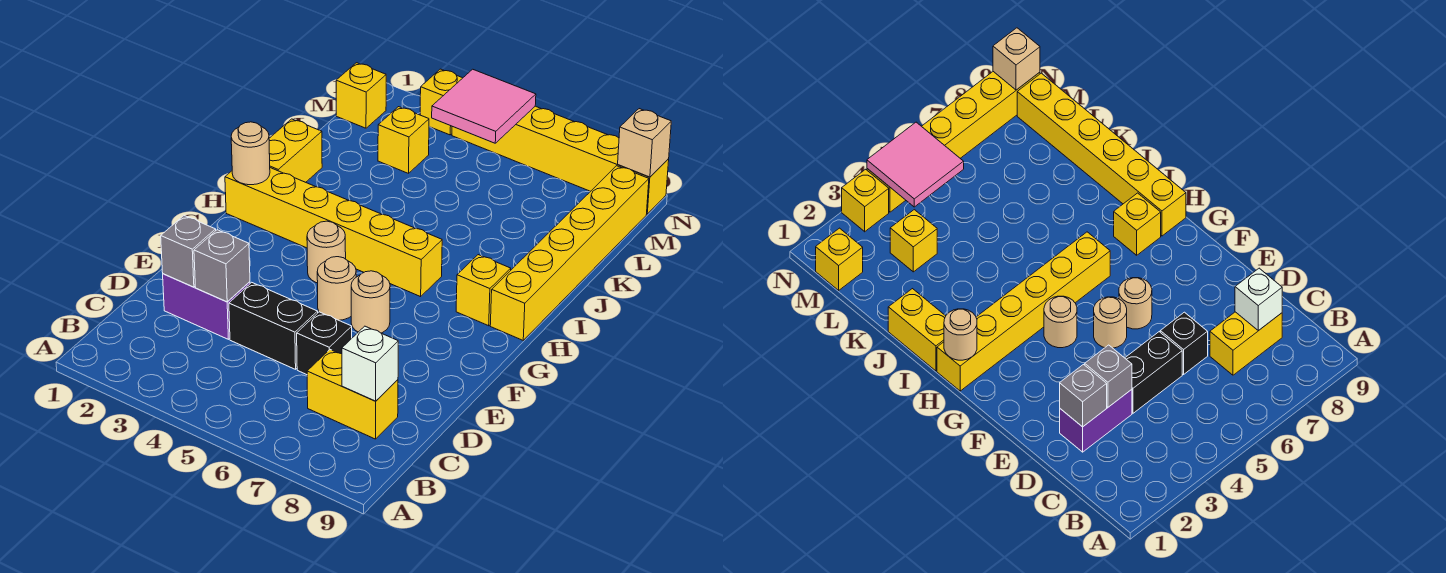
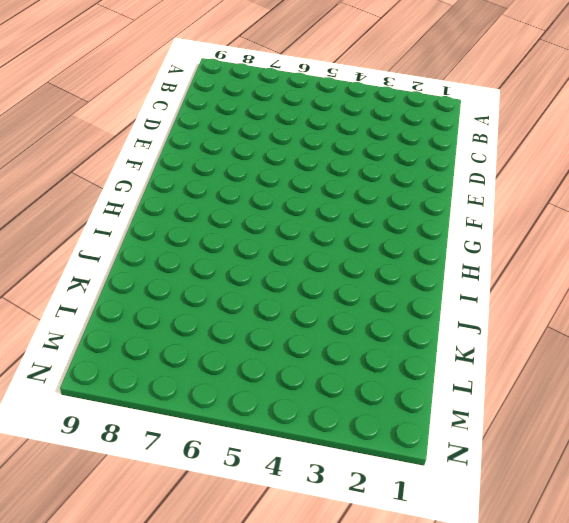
none -> yellow brick C7:C8 level 1
none -> purple brick D2:D3 level 1
none -> black brick D4:D5 level 1

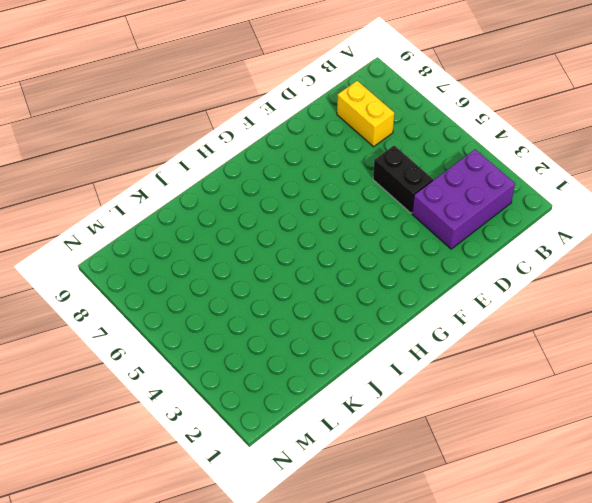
purple brick B2:D3 level 1 -> purple brick D2:D3 level 1
none -> black brick D6 level 1
none -> tan round brick F5 level 1
none -> tan round brick F6 level 1

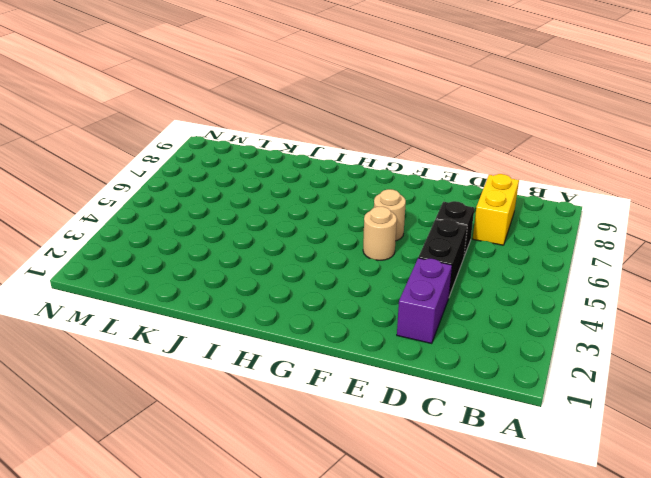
none -> tan round brick G4 level 1
none -> yellow brick H1:H6 level 1
none -> yellow brick H8 level 1

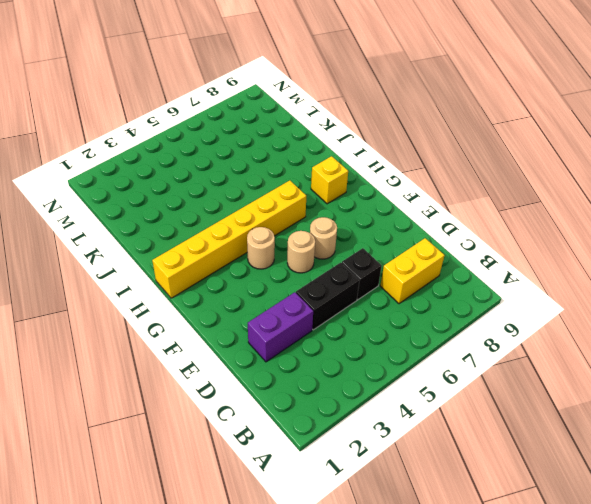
none -> yellow brick H9:M9 level 1
none -> yellow brick I1:J1 level 1
none -> yellow brick L3 level 1

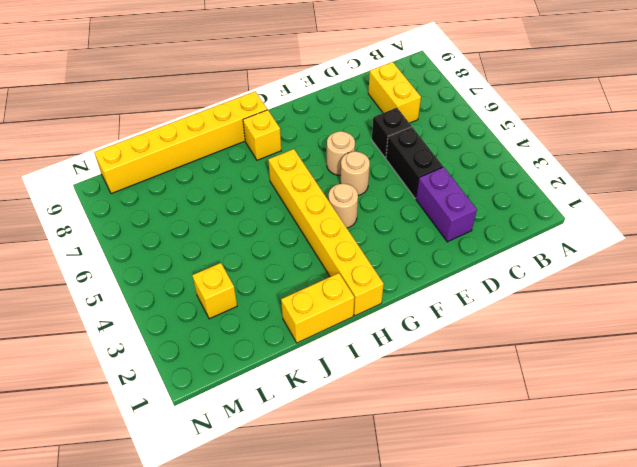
none -> yellow brick M1 level 1
none -> yellow brick N3 level 1
none -> yellow brick N4:N9 level 1

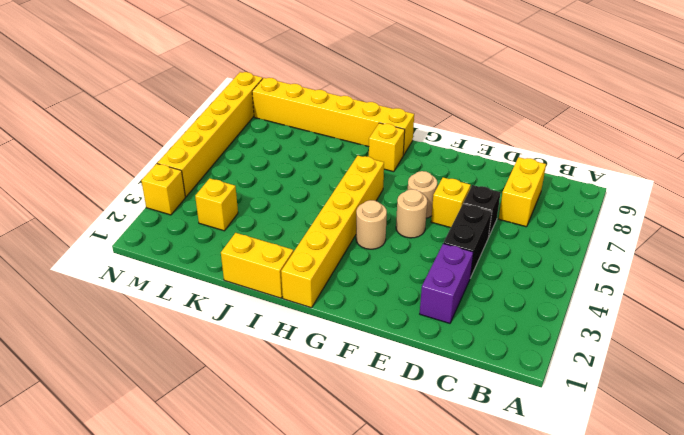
yellow brick E6 level 1 -> yellow brick M1 level 1
none -> white brick C8 level 2
none -> grey brick D2 level 2
none -> grey brick D3 level 2

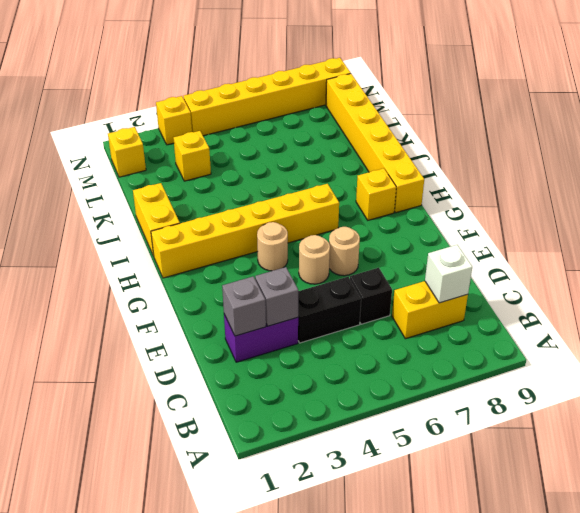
none -> tan round brick H1 level 2
none -> pink tile M4:N5 level 2
none -> tan brick N9 level 2

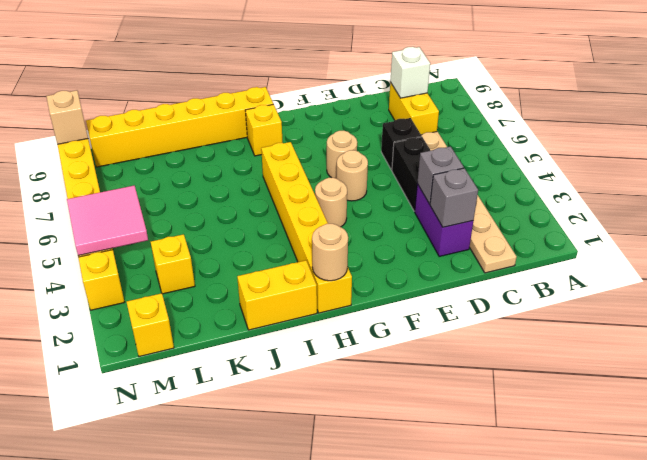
tan plate C1:C6 level 1 -> none

